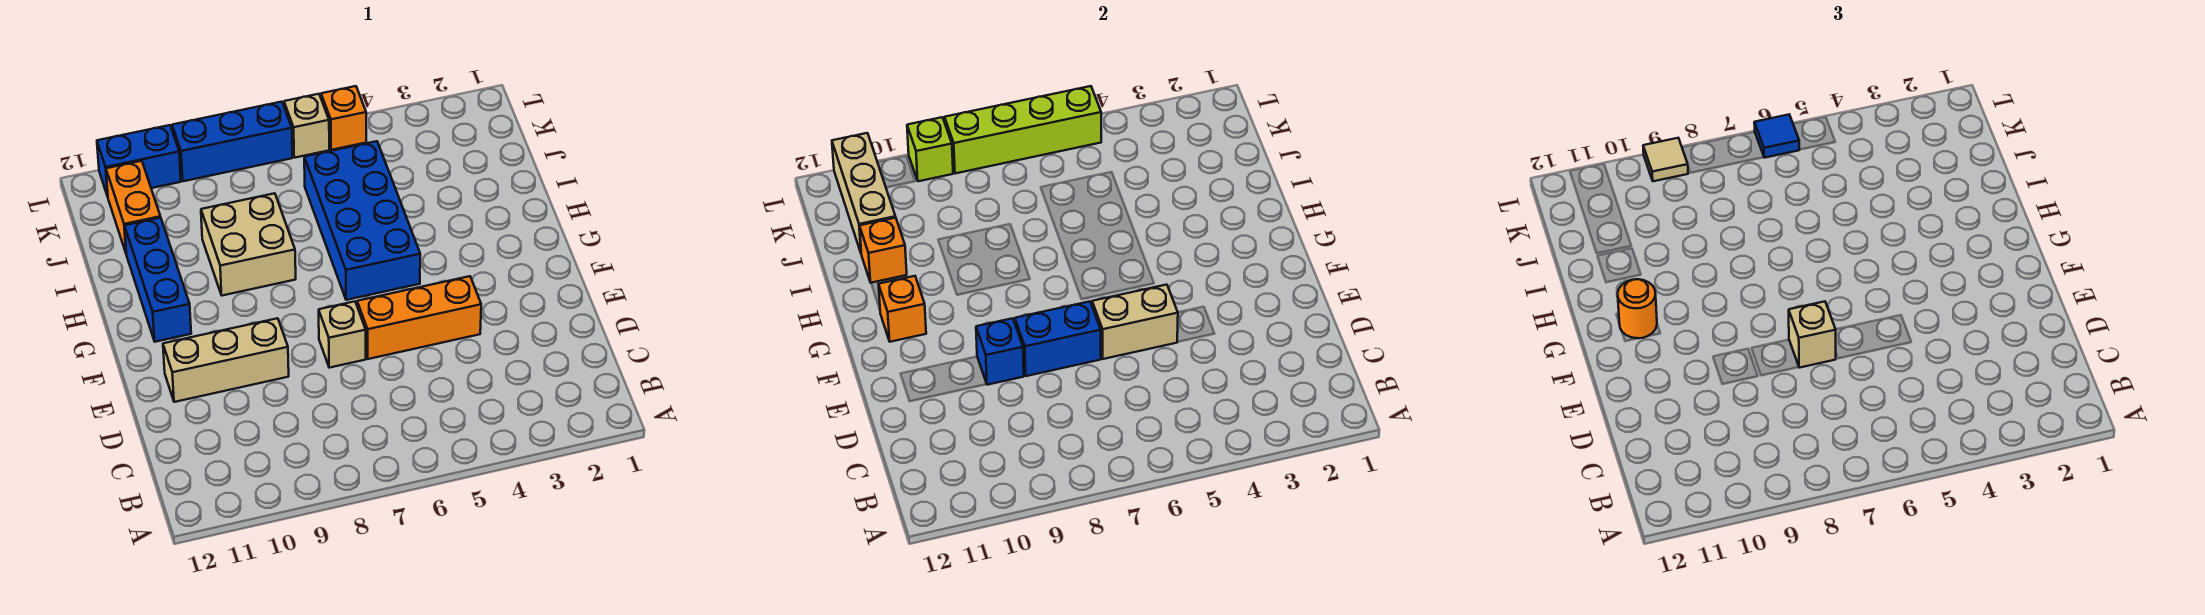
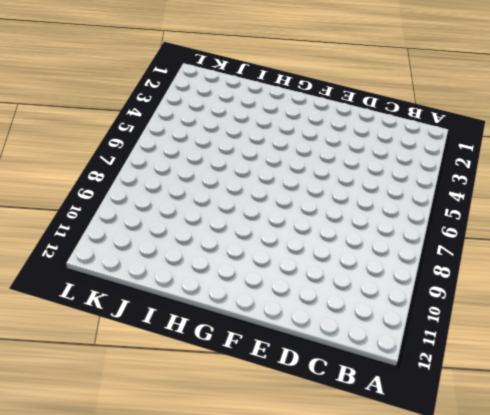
none -> orange brick E4:E6 level 1
none -> tan brick E7 level 1
none -> tan brick E9:E11 level 1

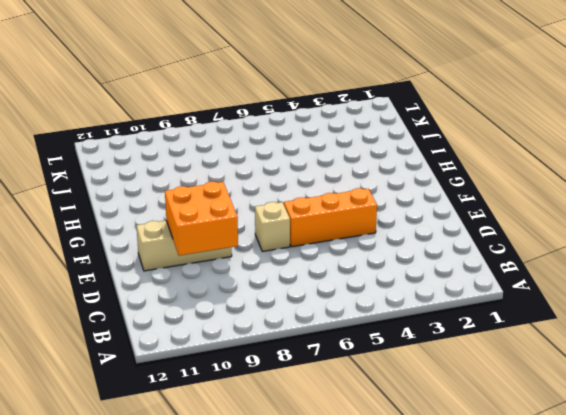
orange brick D9:E10 level 2 -> blue brick E9 level 2
none -> blue brick G5:J6 level 1
none -> blue brick G11:I11 level 1
none -> tan brick H8:I9 level 1

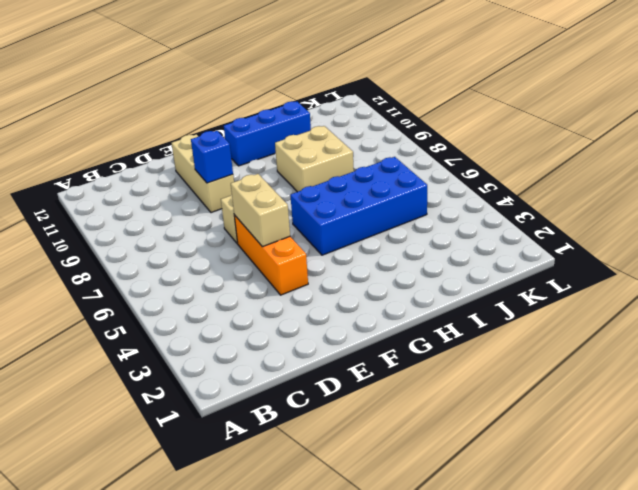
none -> orange brick J11:K11 level 1
none -> orange brick L5 level 1
none -> tan brick L6 level 1

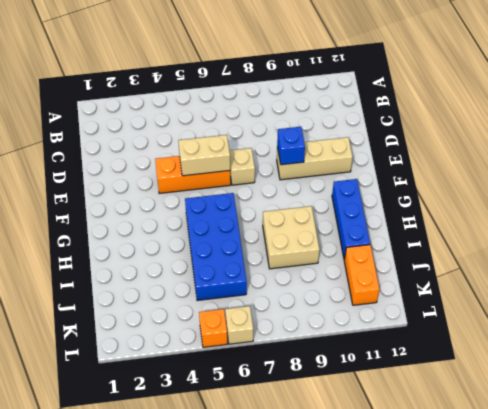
none -> blue brick L7:L9 level 1
none -> blue brick L10:L11 level 1
none -> blue brick E7:E8 level 2

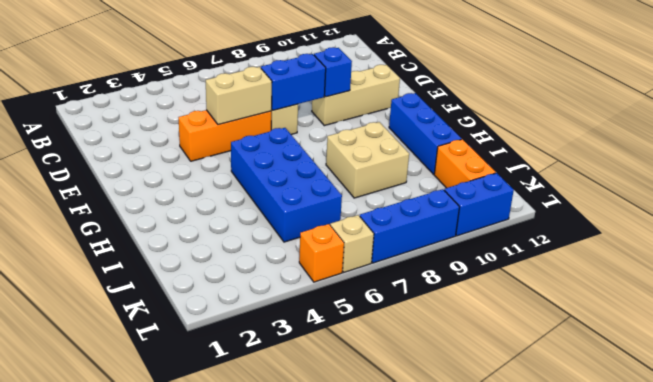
none -> orange brick G11 level 2
none -> orange brick I11 level 2
none -> tan brick J11:L11 level 2

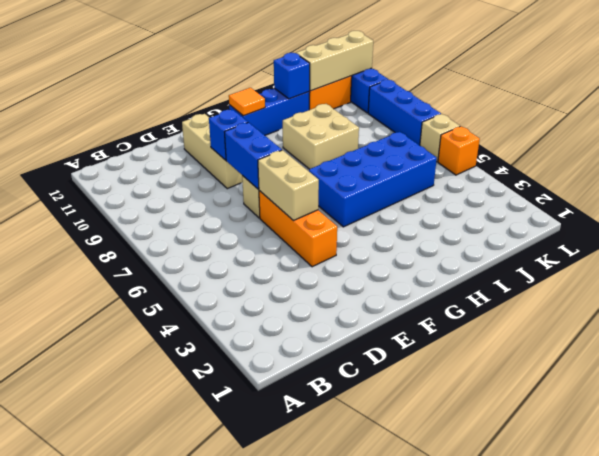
orange tile G11 level 2 -> orange brick G11 level 2
blue brick I11 level 2 -> orange brick I11 level 2
none -> lime brick L5:L8 level 2
none -> lime brick L9 level 2
none -> tan brick E7 level 3

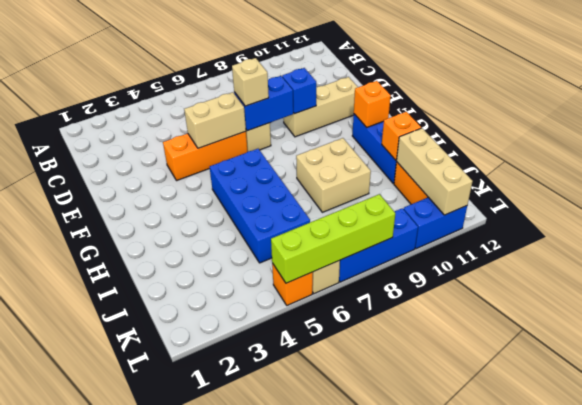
none -> lime brick L9 level 2
none -> orange round brick G11 level 3
none -> blue tile L6 level 3

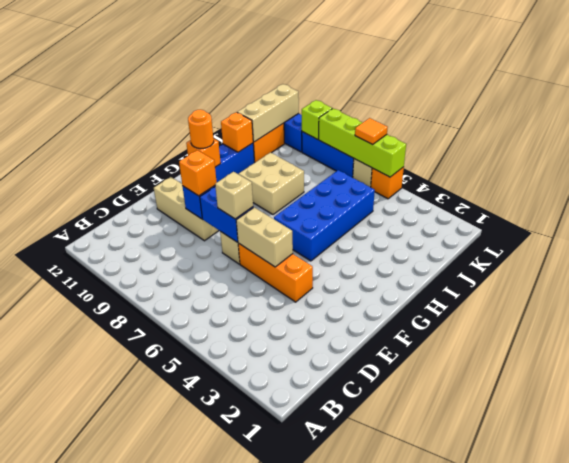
orange brick E9 level 3 -> none
orange tile L6 level 3 -> blue tile L6 level 3
none -> tan tile L9 level 3

